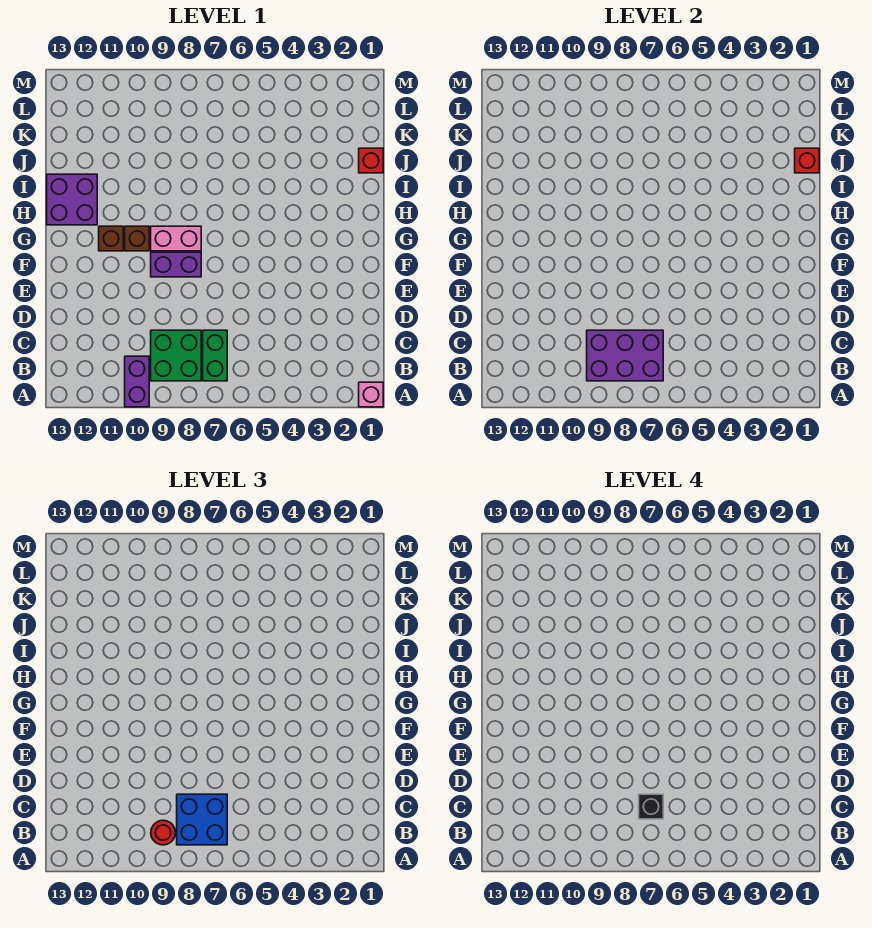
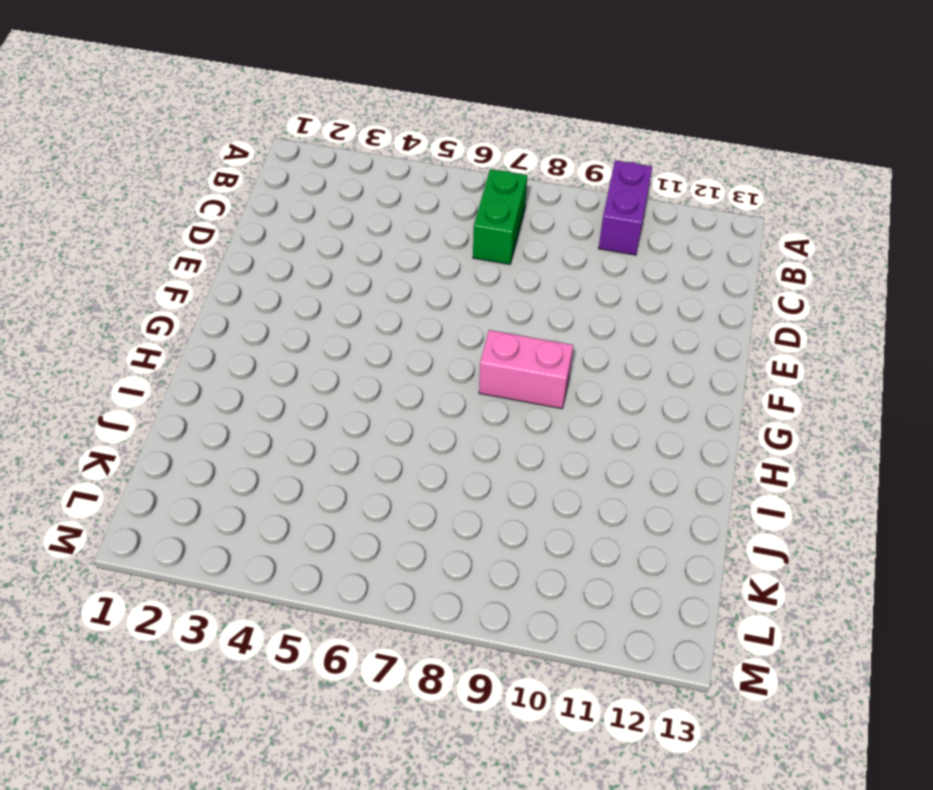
none -> pink brick A1 level 1
none -> green brick B8:C9 level 1
none -> purple brick F8:F9 level 1

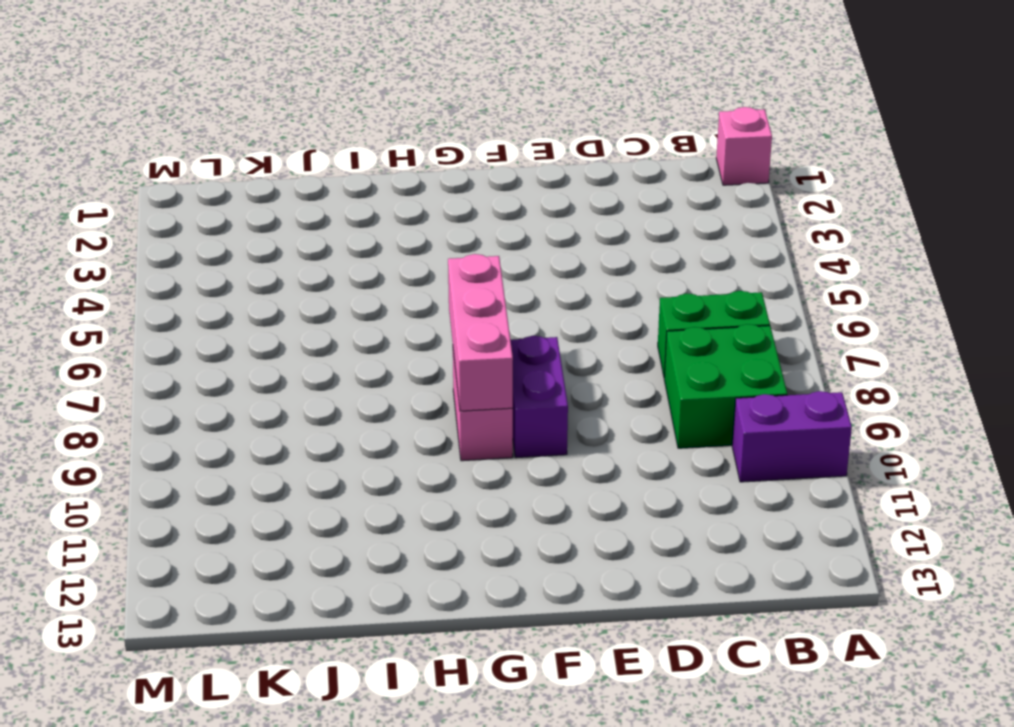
pink brick G7:G9 level 2 -> none
none -> brown brick G10 level 1
none -> brown brick G11 level 1
none -> purple brick H12:I13 level 1

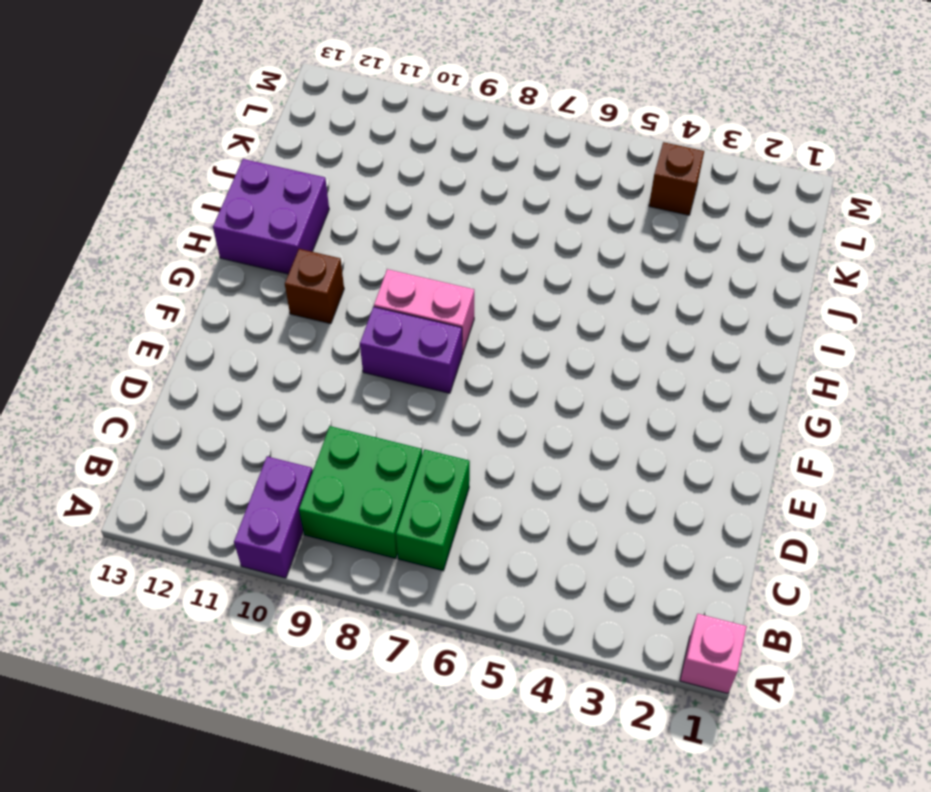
brown brick L4 level 1 -> brown brick G10 level 1
none -> red brick J1 level 1
none -> purple brick B7:C9 level 2
none -> red brick J1 level 2

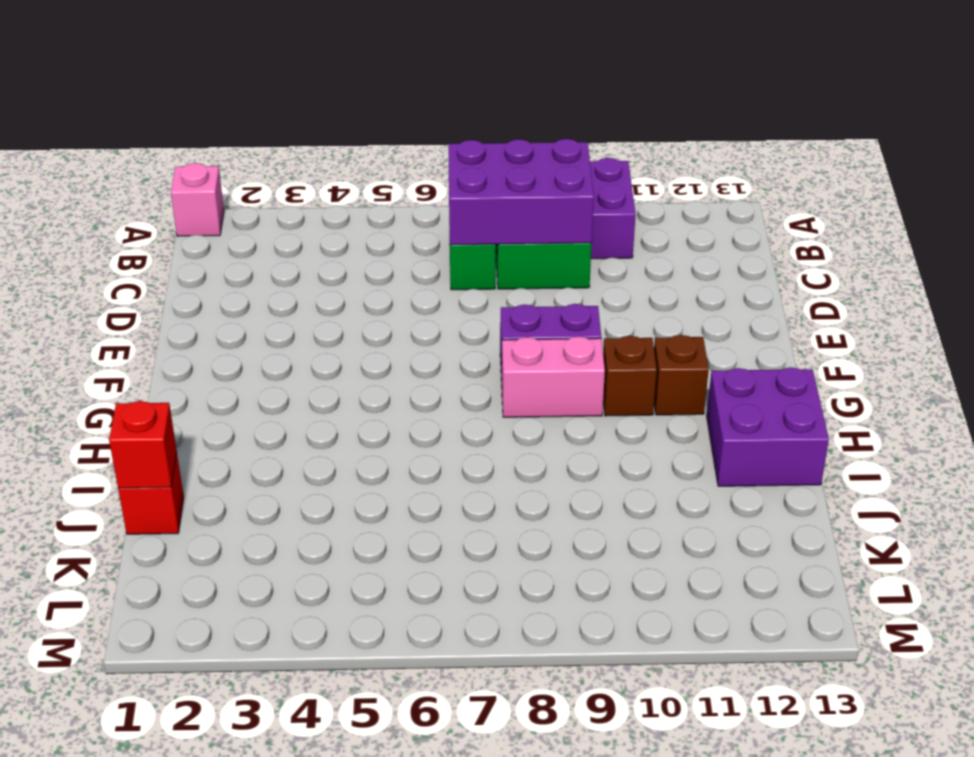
none -> blue brick B7:C8 level 3
none -> red round brick B9 level 3
none -> black brick C7 level 4

